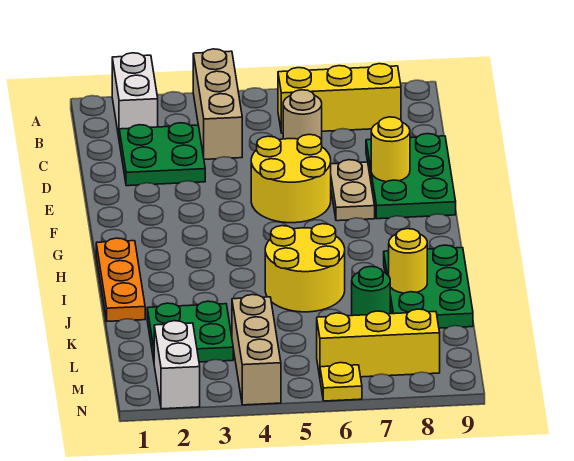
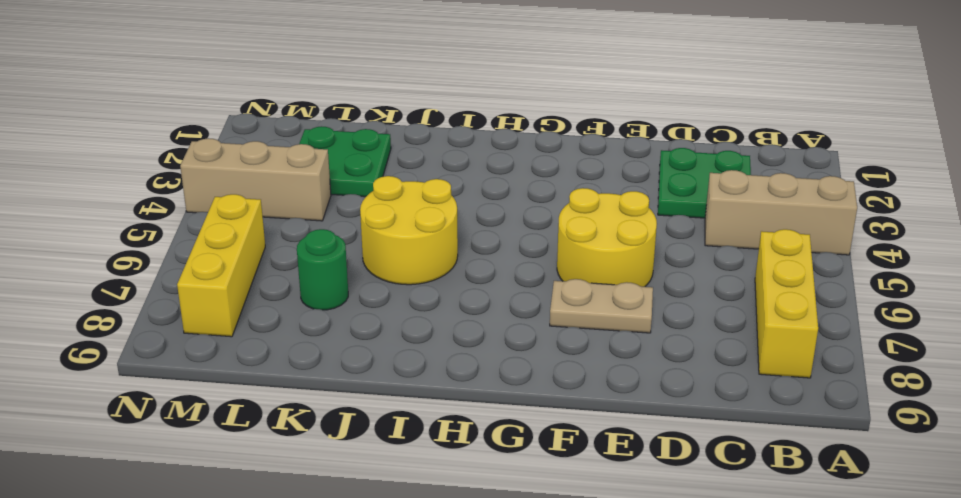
none -> white brick A2:B2 level 1
none -> tan round brick C6 level 1
none -> green plate D8:F9 level 1

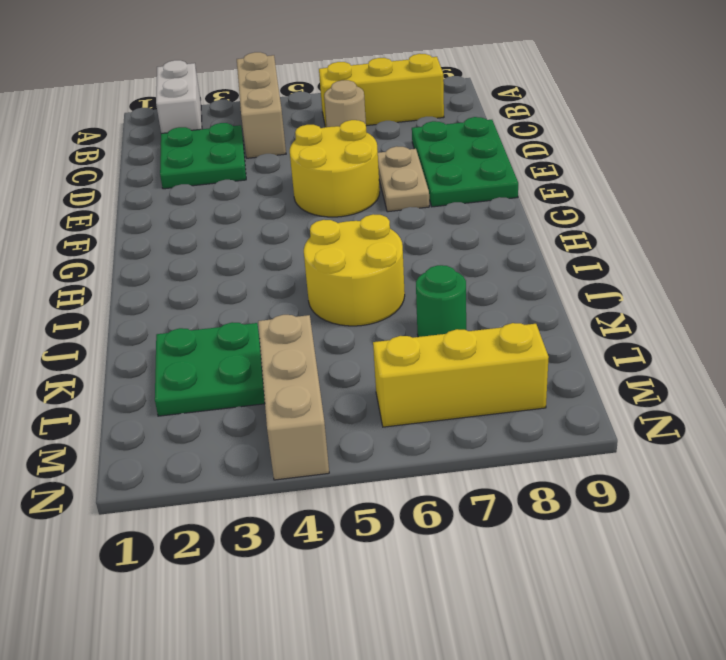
none -> orange plate H1:J1 level 1
none -> green plate I8:K9 level 1
none -> white brick M2:N2 level 1

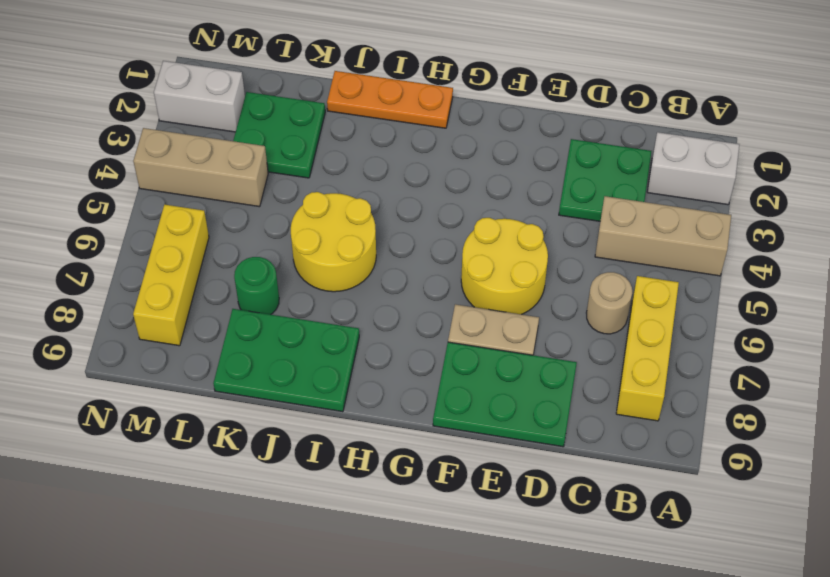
none -> yellow plate N6 level 1
none -> yellow round brick E8 level 2
none -> yellow round brick J8 level 2

